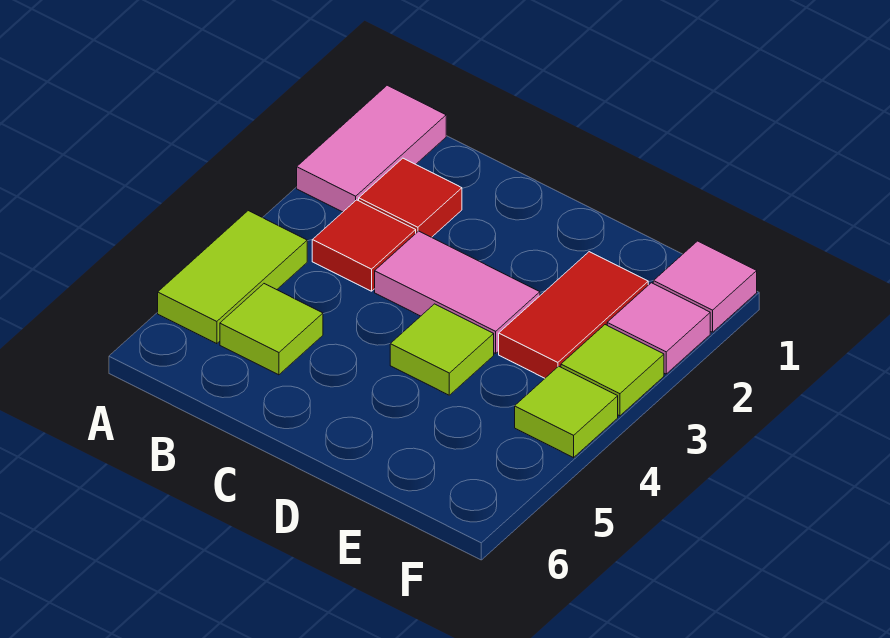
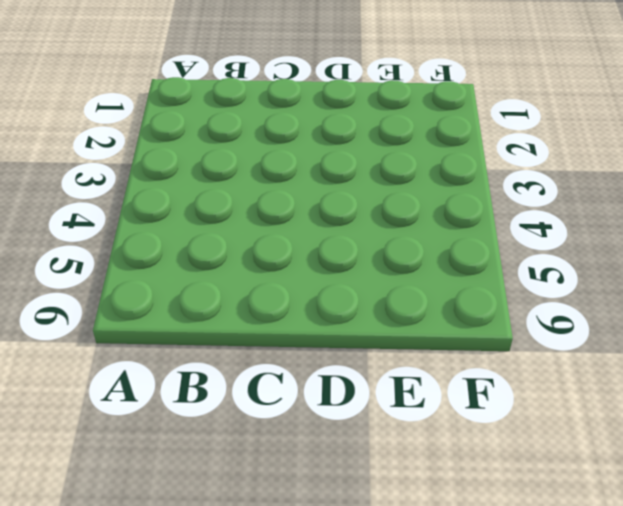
none -> pink tile A1:A2 level 1
none -> lime tile A4:A5 level 1
none -> red tile B2 level 1

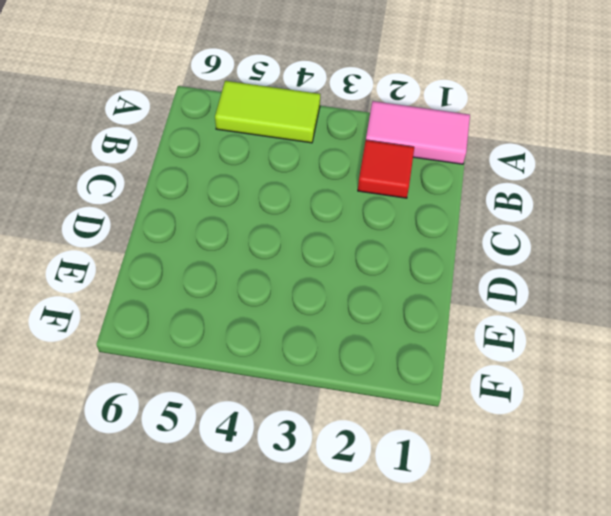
none -> red tile B3 level 1
none -> lime tile B5 level 1
none -> pink tile C3:D3 level 1

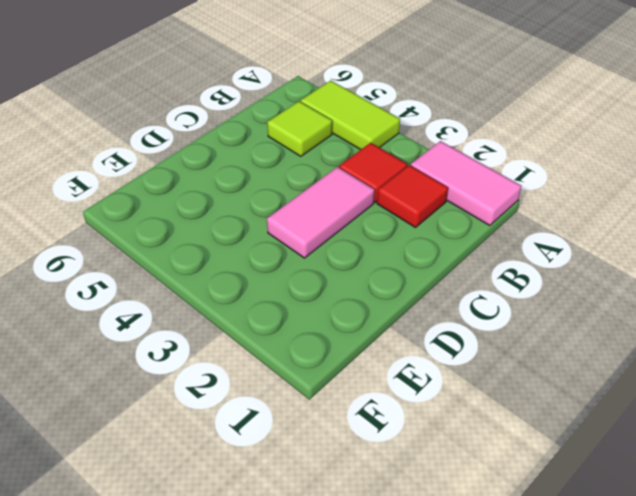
none -> lime tile D4 level 1
none -> red tile E2:E3 level 1
none -> pink tile F1 level 1

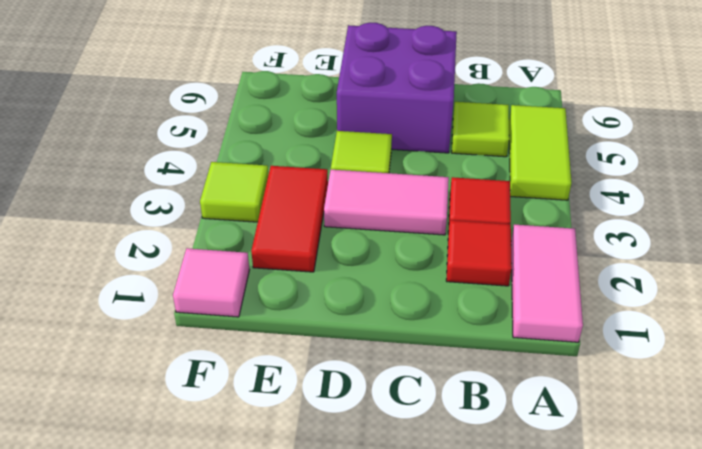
purple brick C5:D6 level 1 -> none
none -> pink tile F2 level 1
none -> lime tile F4 level 1

